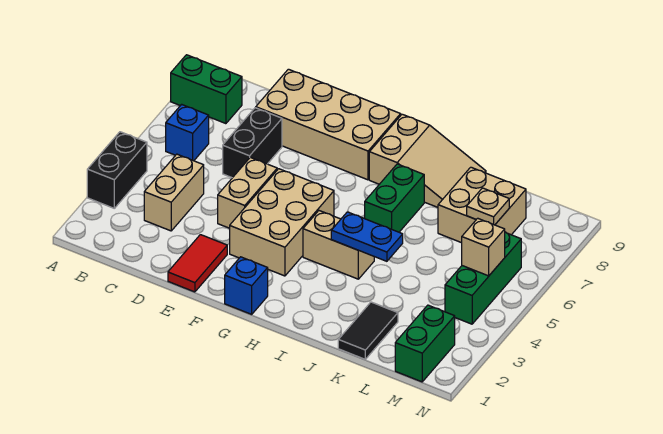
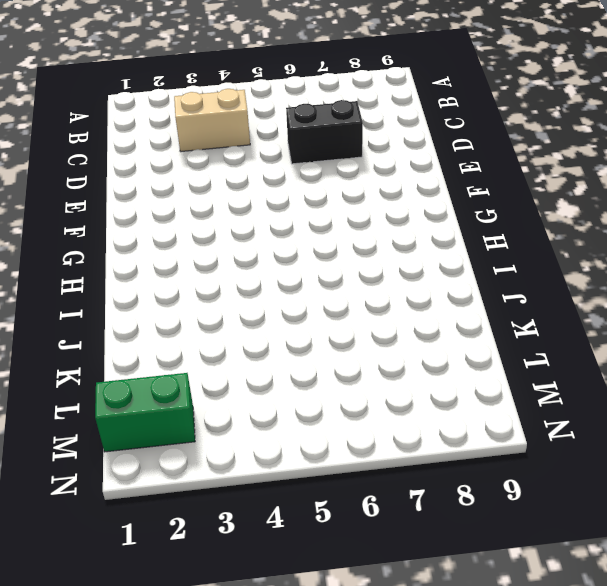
none -> black brick A3:A4 level 1
none -> green brick A8:B8 level 1
none -> blue brick B6 level 1

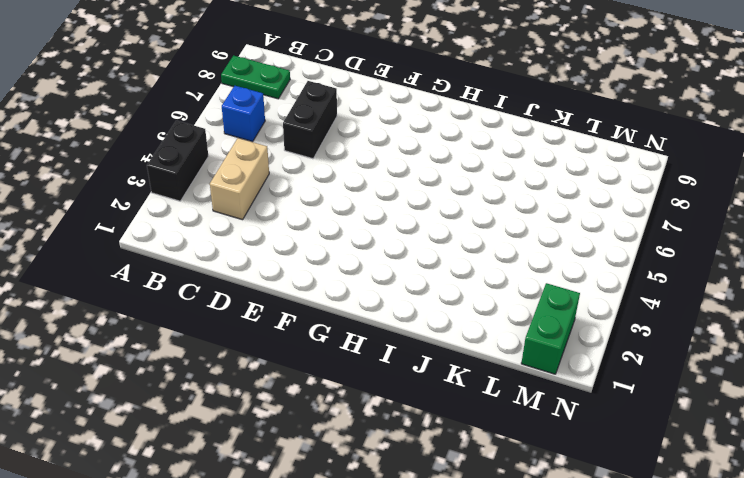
green plate A8:B8 level 1 -> green brick A8:B8 level 1
none -> tan brick D8:G9 level 1
none -> red tile E1:E2 level 1
none -> tan brick E4:E5 level 1

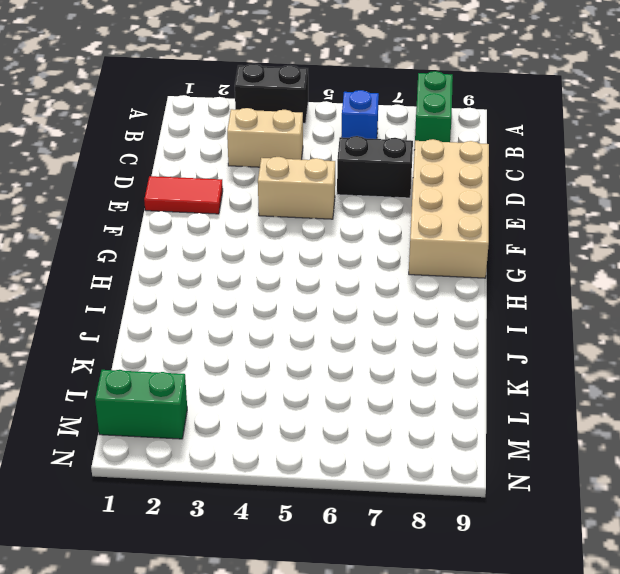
none -> tan brick F3:G5 level 1
none -> blue brick G1 level 1
none -> tan brick H4:I4 level 1

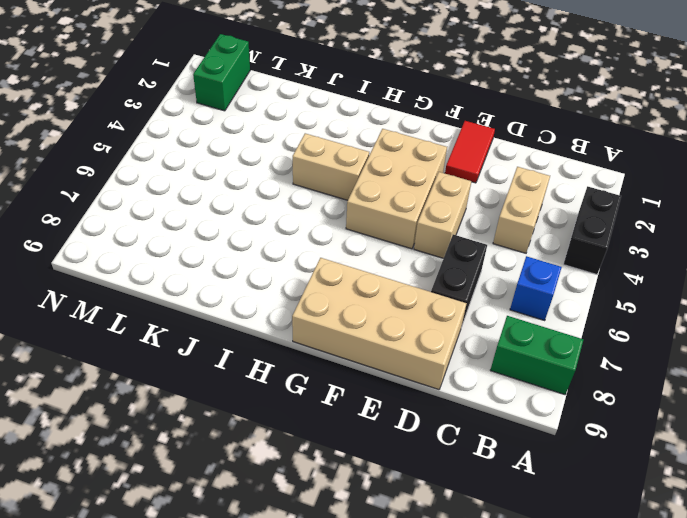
none -> blue brick G1 level 1
none -> tan slope H8:J9 level 1 top H
none -> green brick I6:I7 level 1

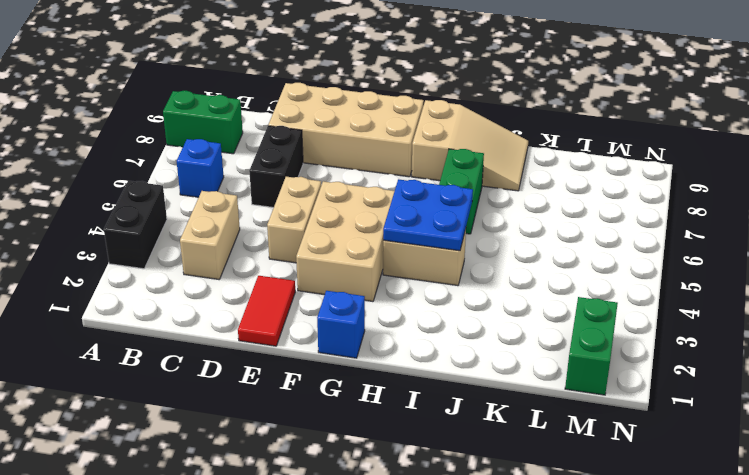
blue plate H4:I5 level 2 -> blue plate I4:J4 level 2
none -> black tile K1:K2 level 1
none -> tan brick K7:L8 level 1
none -> green brick M4:M6 level 1

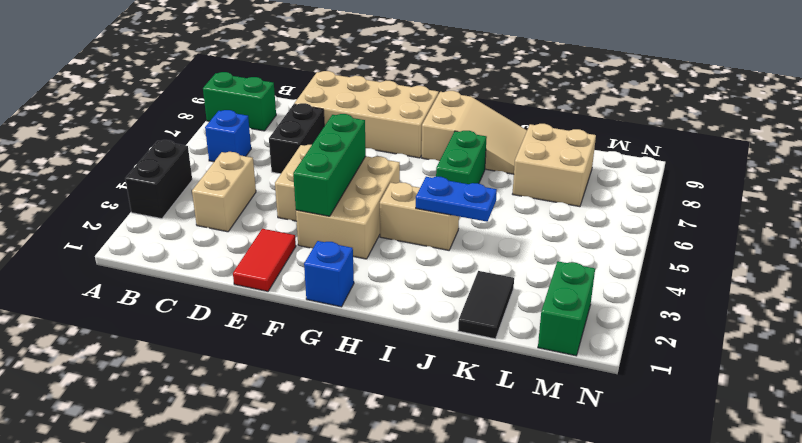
green brick F3:F5 level 2 -> green brick M4:M6 level 1
none -> tan plate L7 level 2
none -> tan brick M5 level 2

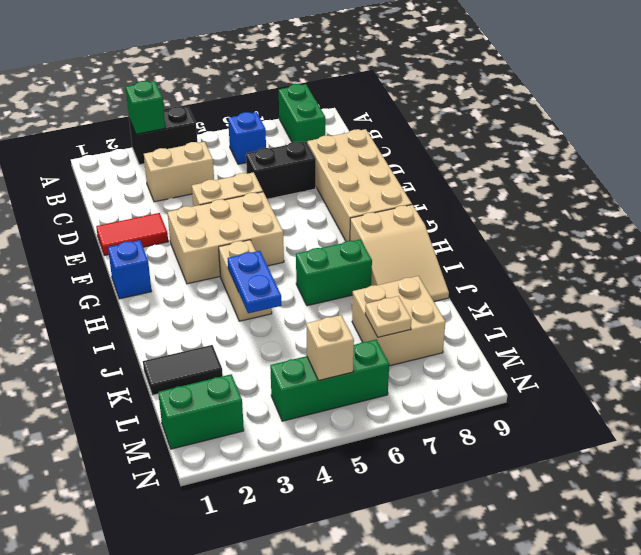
green brick A3 level 2 -> none

